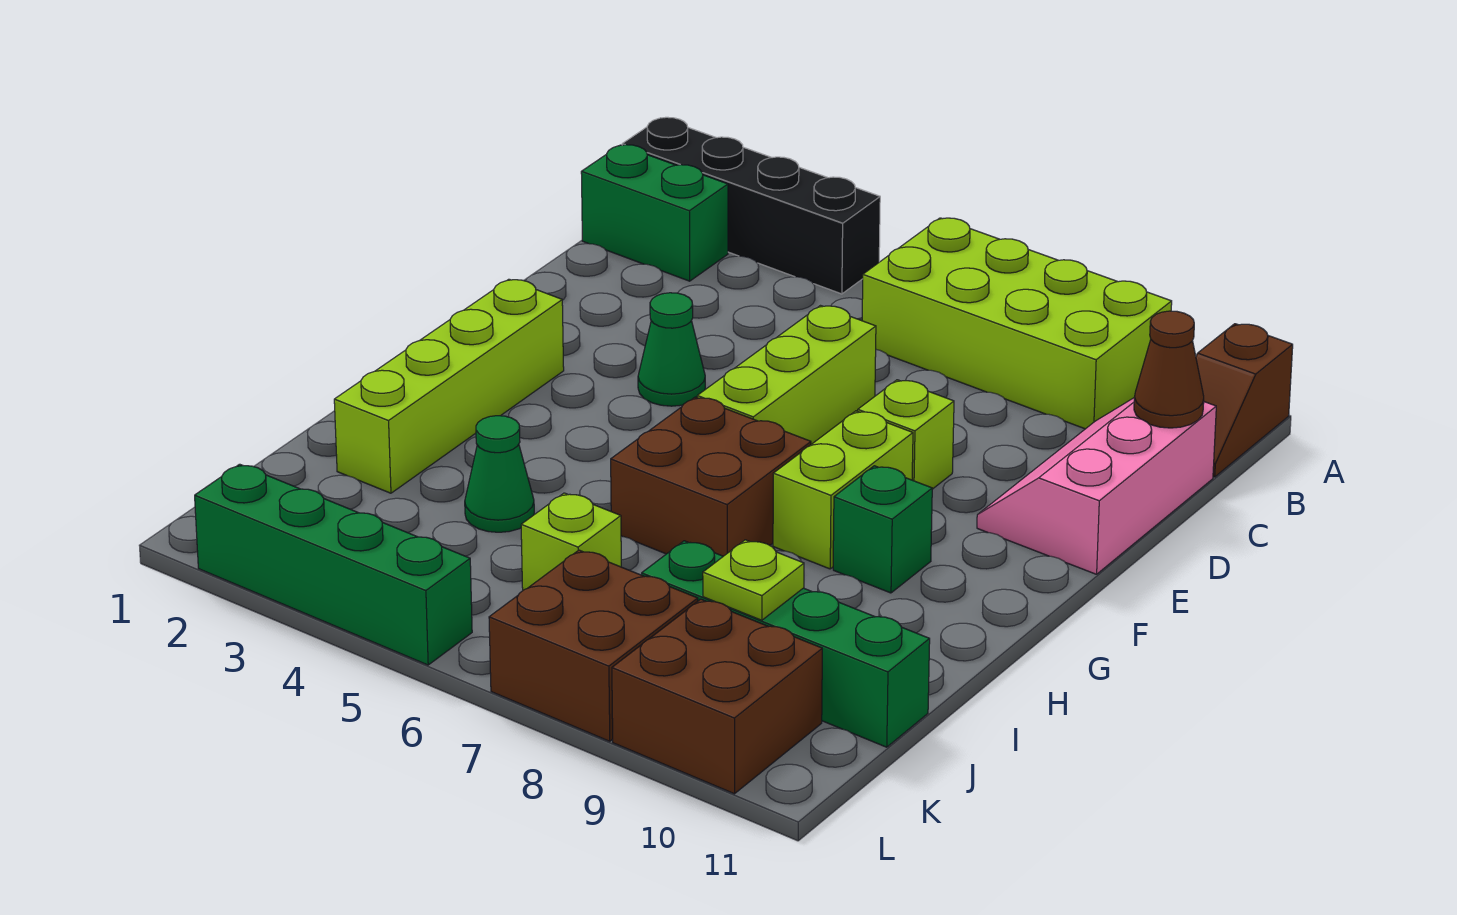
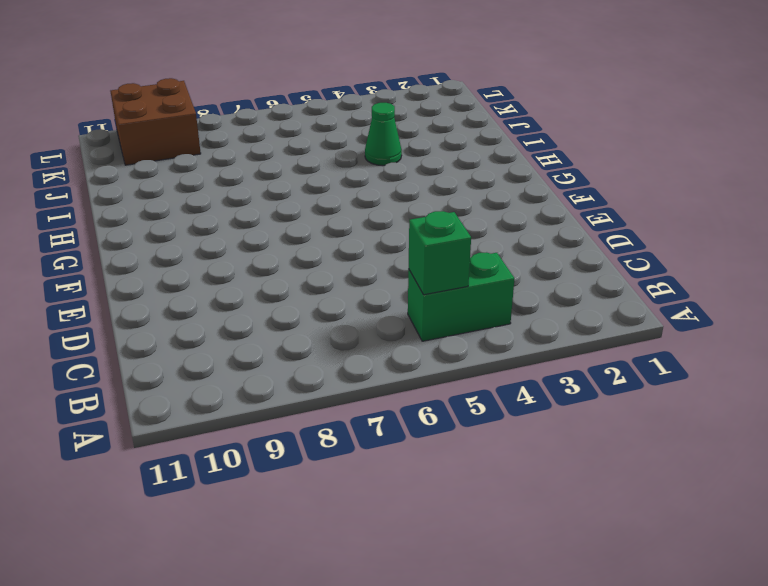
green brick B4:B5 level 1 -> green brick B1:B2 level 1
green brick B5 level 2 -> green brick G9 level 1
none -> black brick A1:A4 level 1
none -> lime brick A6:B9 level 1
none -> brown slope A11:B11 level 1 top A

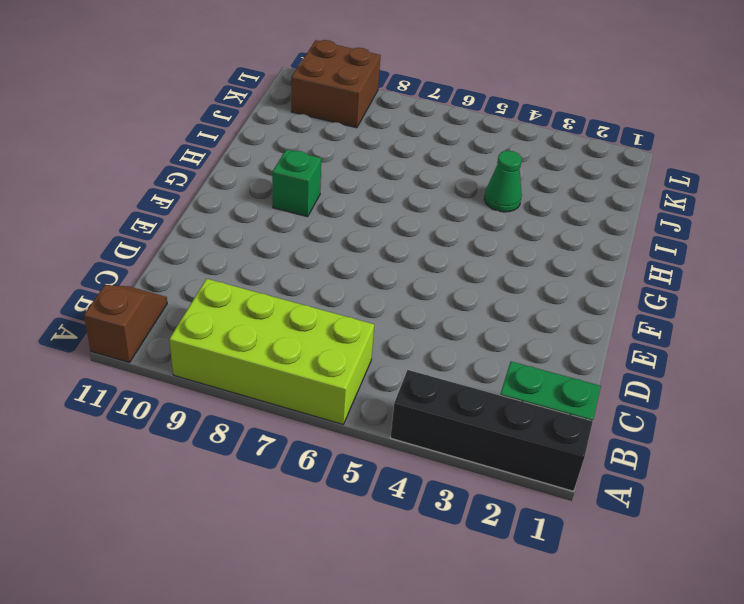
none -> pink slope C10:E11 level 1 top 11
none -> lime brick D6:F6 level 1
none -> green cone E4 level 1

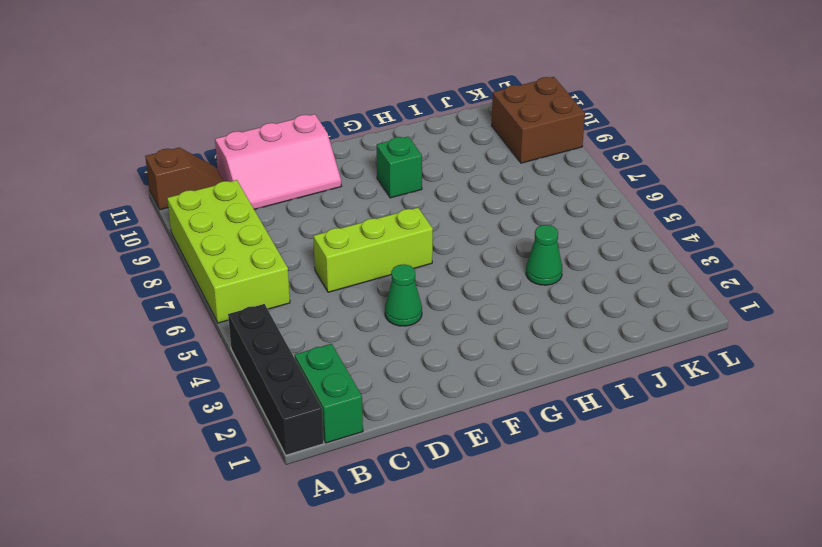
none -> lime brick E8 level 1
none -> lime brick F2:I2 level 1
none -> lime brick F8:G8 level 1

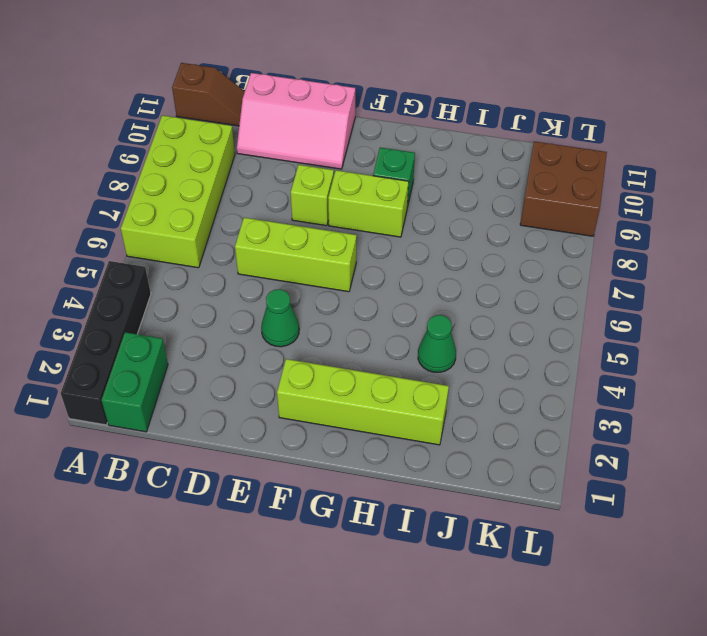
none -> brown brick G6:H7 level 1
none -> lime brick J6 level 1
none -> green brick J8:J11 level 1

